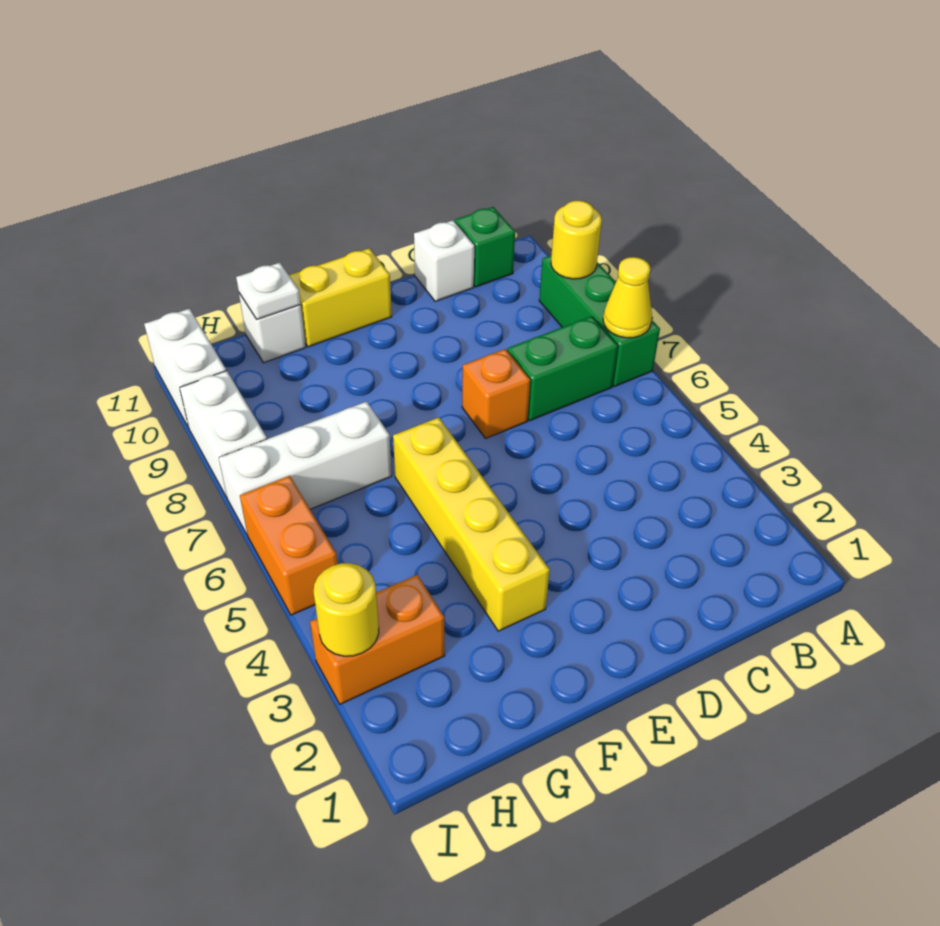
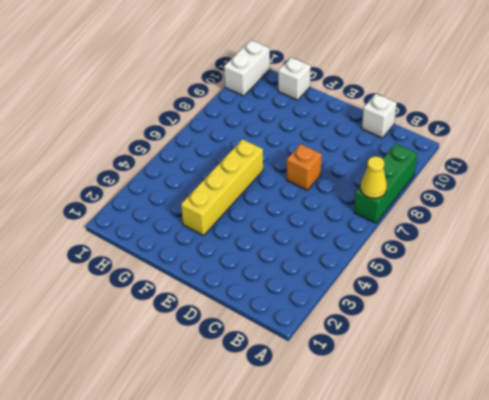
none -> green brick B7:C7 level 1
none -> green brick B11 level 1
none -> yellow brick E11:F11 level 1

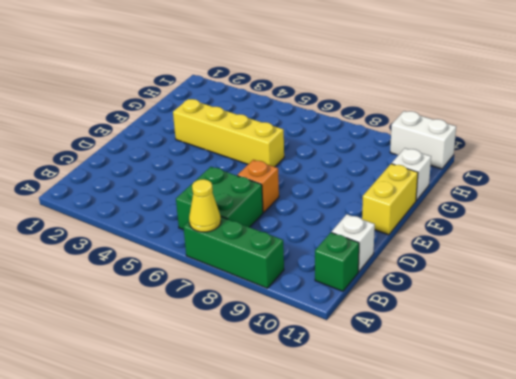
green brick B6:C7 level 1 -> green brick B7:C7 level 1
none -> white brick G7:I7 level 1
none -> orange brick H3:I3 level 1
none -> orange brick I5:I6 level 1

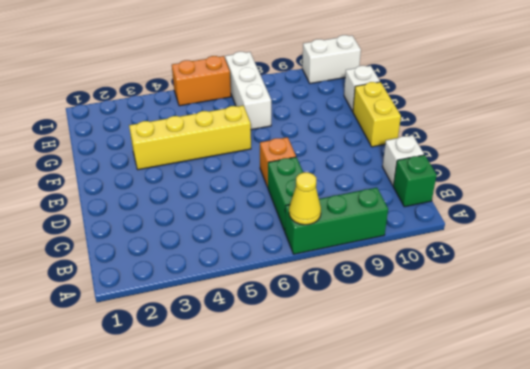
none -> orange brick H3:I3 level 1
none -> white brick I8:I9 level 1
none -> yellow round brick A9 level 2

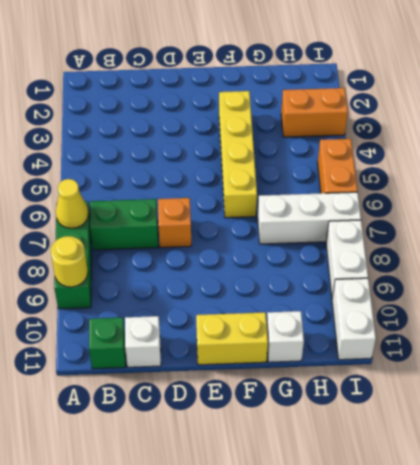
none -> white plate G11 level 2
none -> yellow round brick I3 level 2

